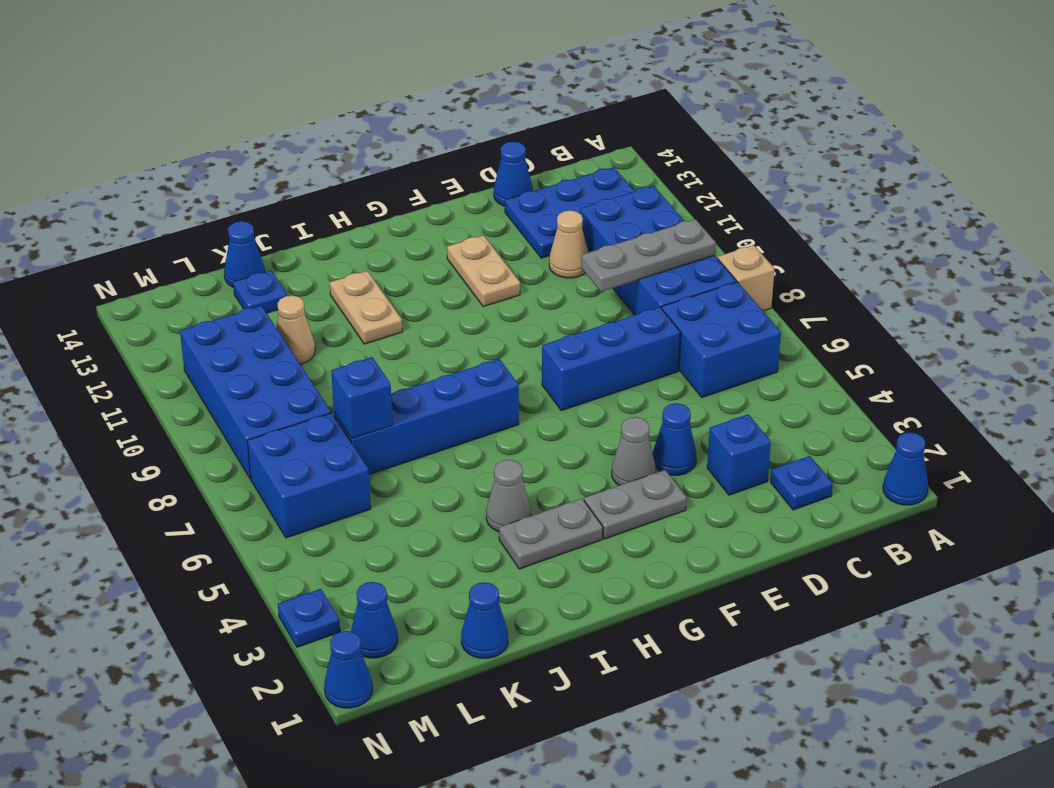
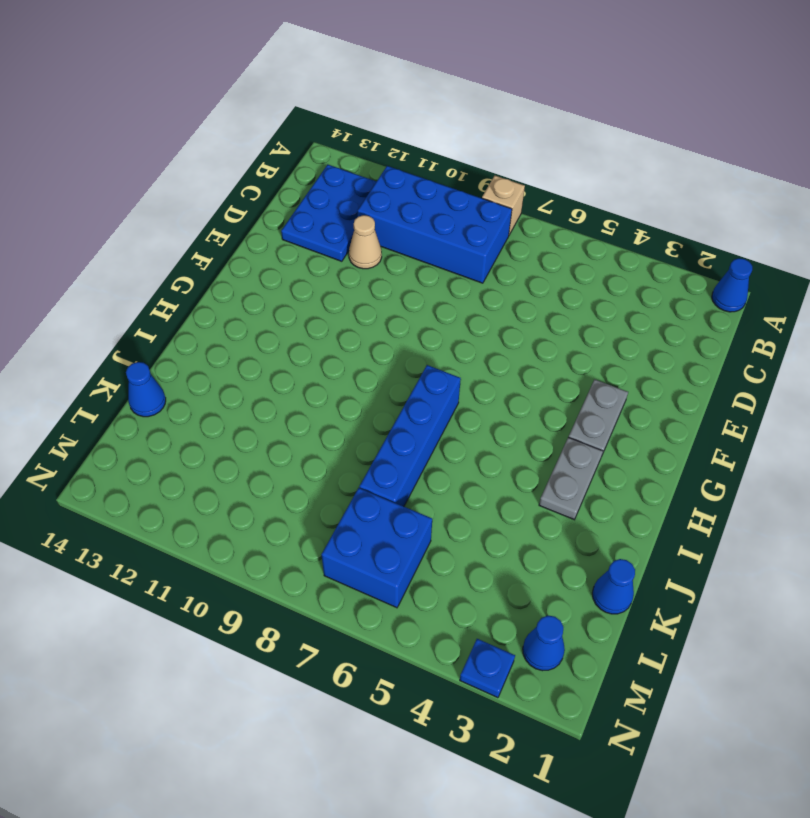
none -> blue brick B6:C7 level 1
none -> blue plate C2 level 1
none -> blue brick D3 level 1

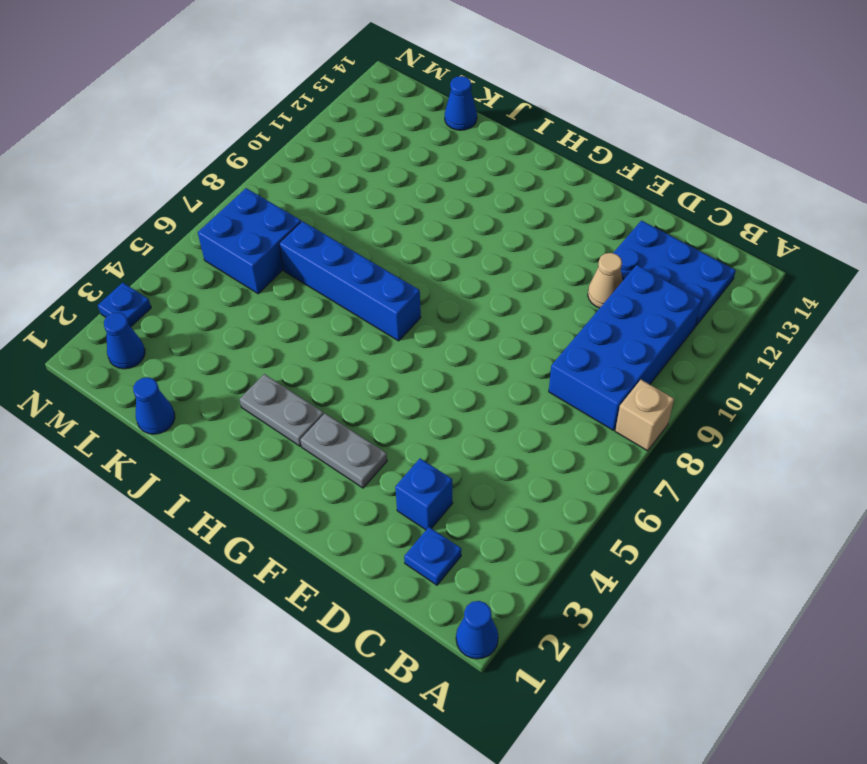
none -> blue brick B6:C7 level 1
none -> blue brick D7:F7 level 1
none -> blue cone D14 level 1

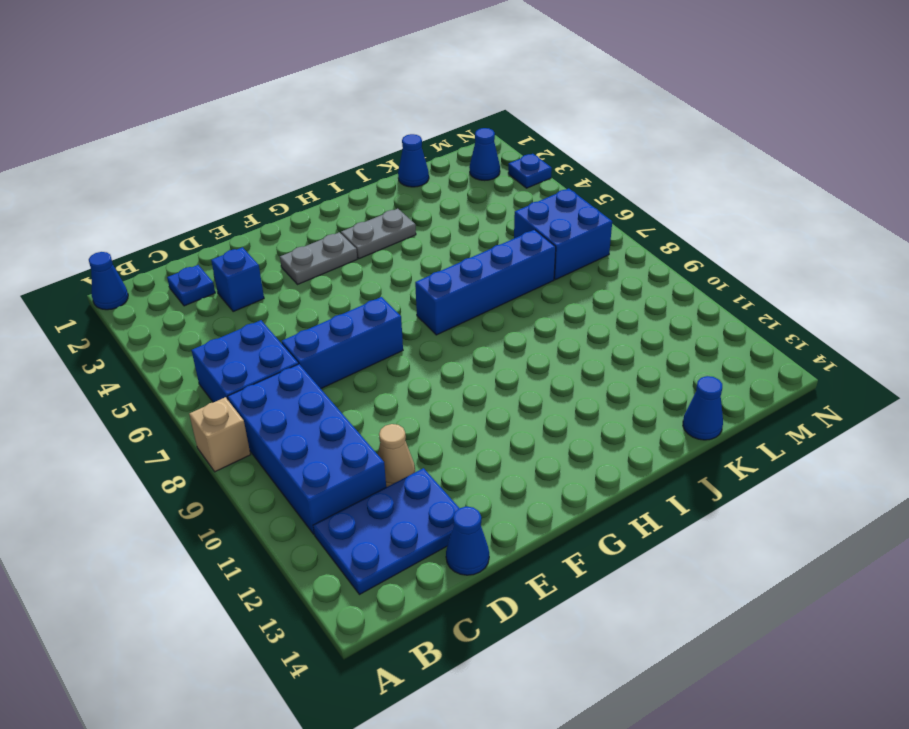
none -> blue cone E4 level 1
none -> grey cone F4 level 1
none -> tan plate F11:F12 level 1

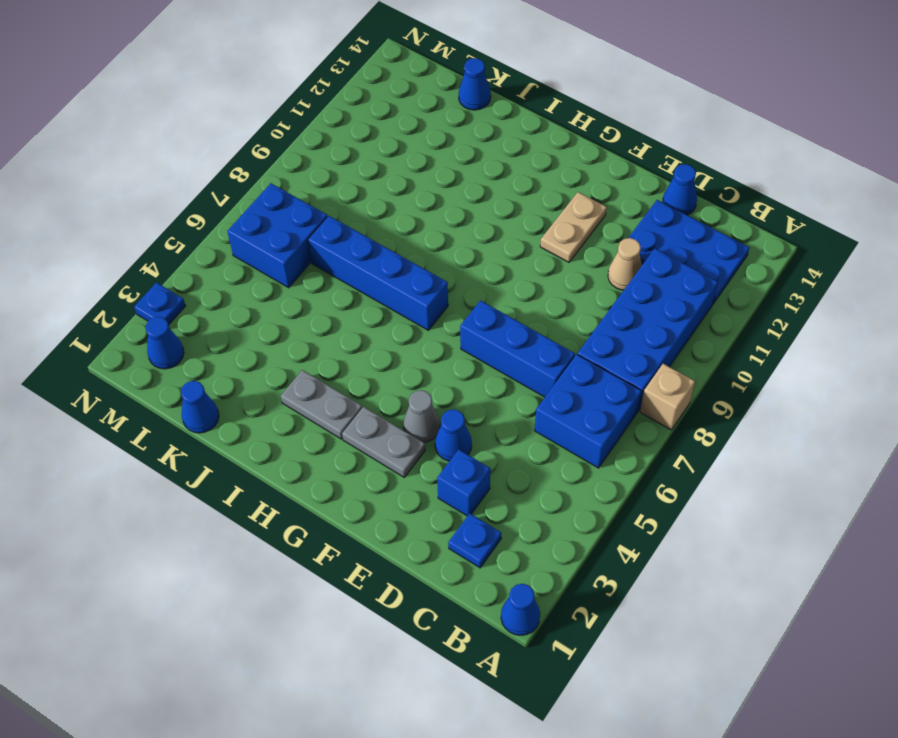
none -> grey cone I4 level 1
none -> tan plate I11:I12 level 1
none -> tan cone K11 level 1

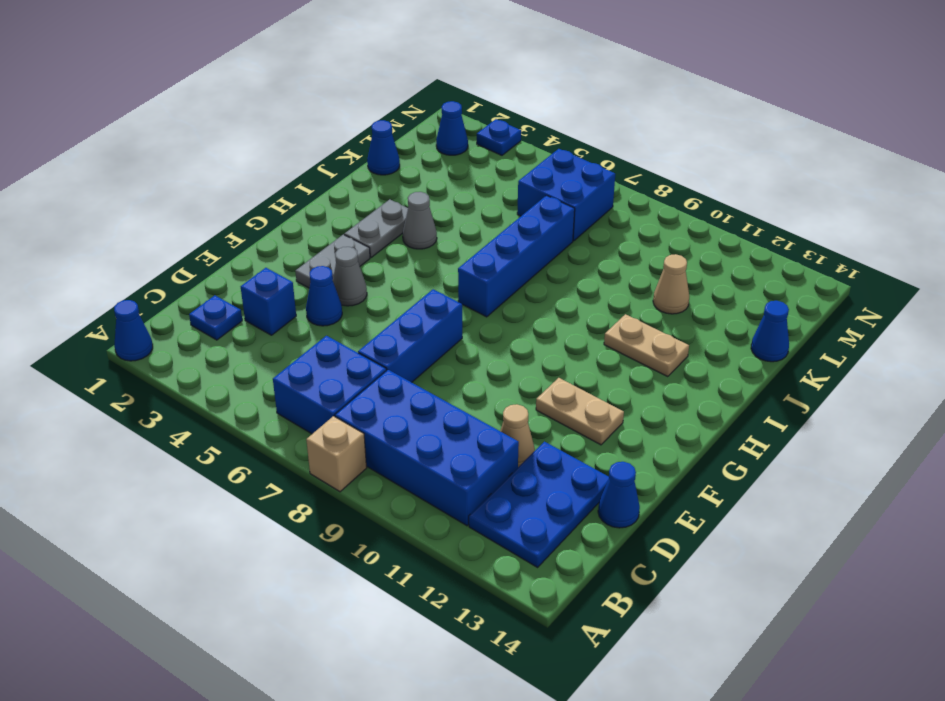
none -> blue plate K13 level 1
none -> blue brick L8:M11 level 1
none -> blue cone N1 level 1

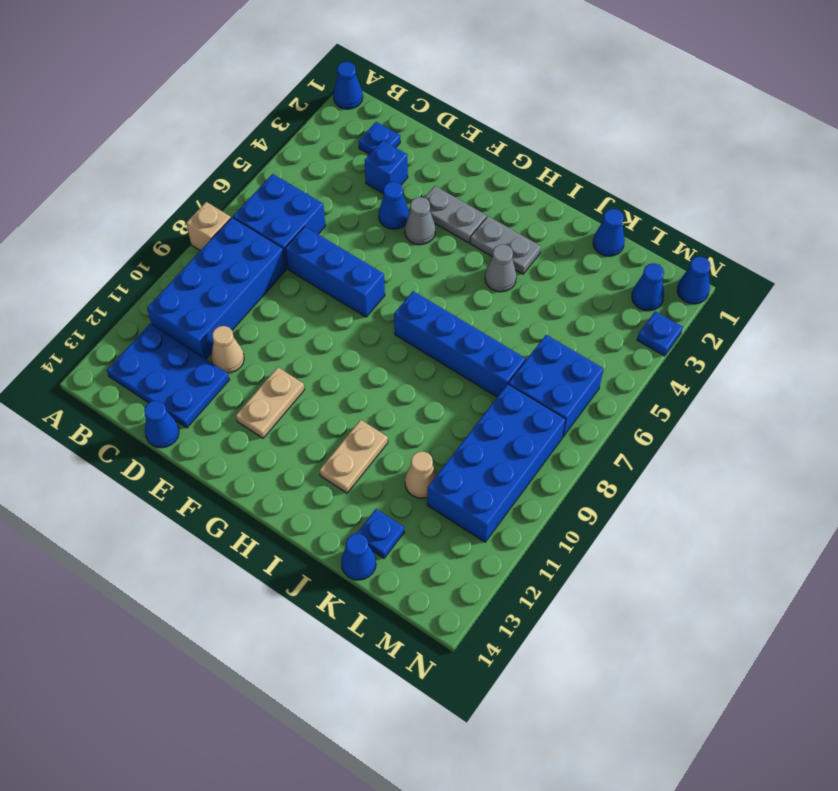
none -> grey plate B9:D9 level 2
none -> blue brick K7 level 2

